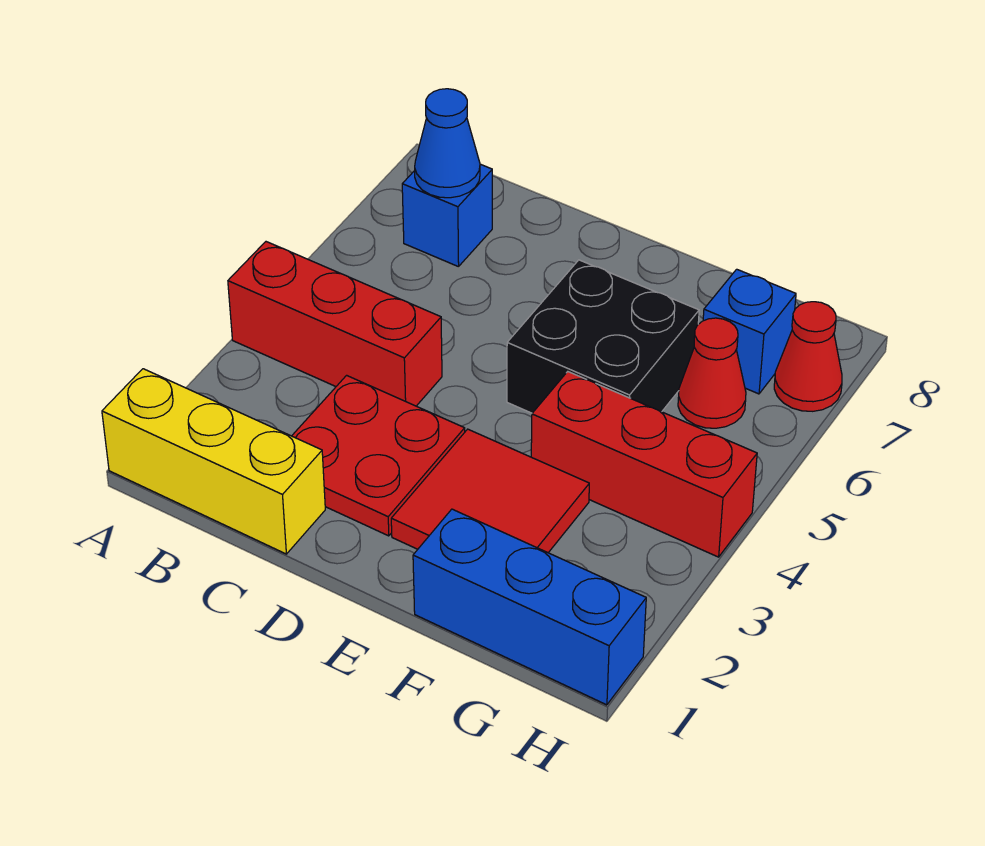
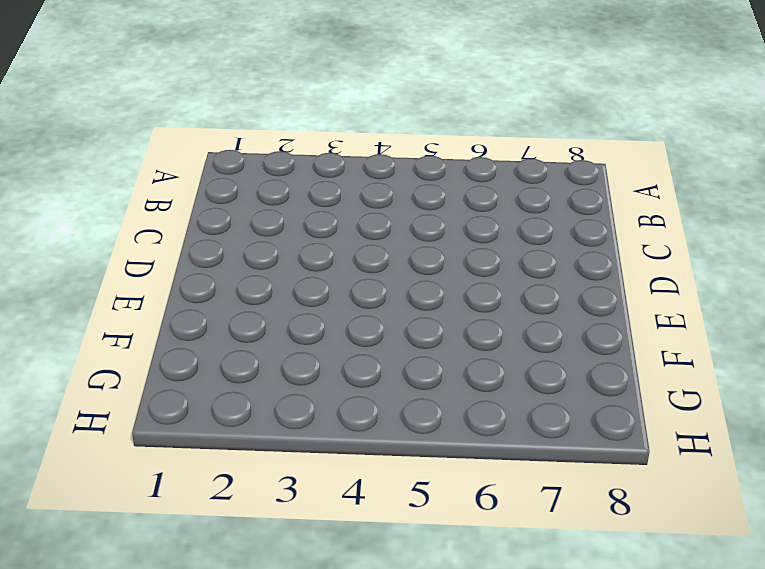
none -> yellow brick A1:C1 level 1
none -> red brick A4:C4 level 1
none -> blue brick B7 level 1

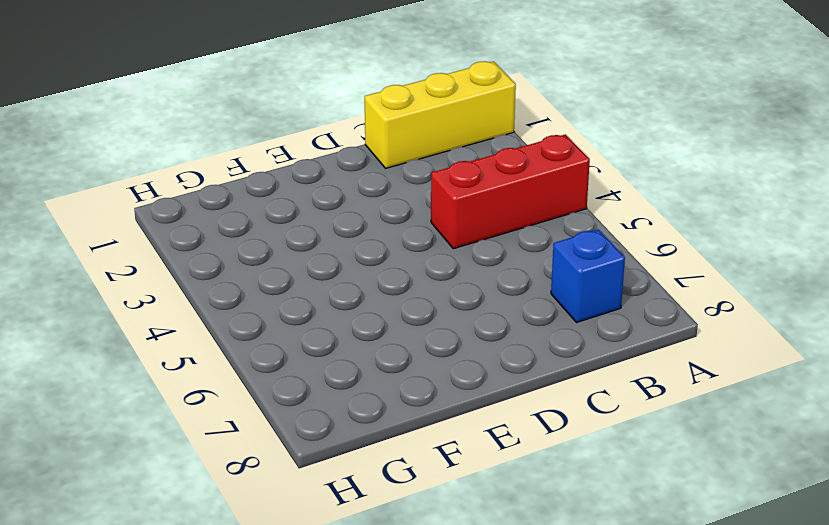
none -> red plate C2:D3 level 1
none -> red tile E2:F3 level 1
none -> black brick E5:F6 level 1

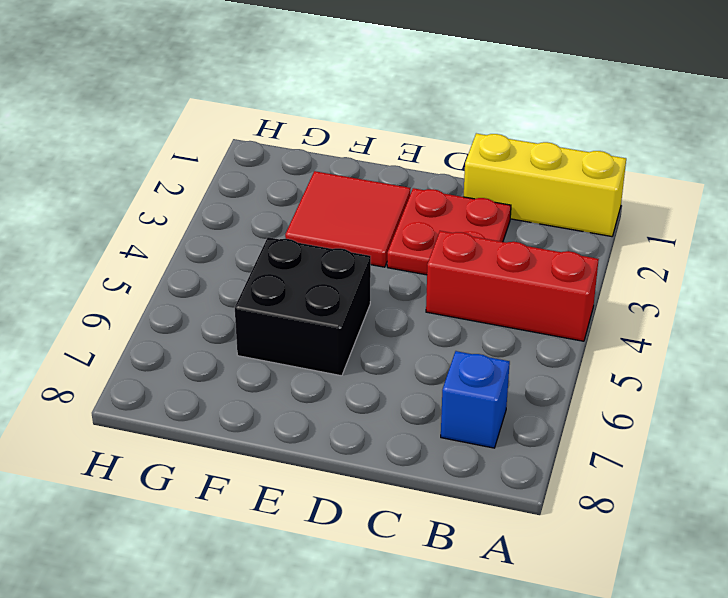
none -> blue brick F1:H1 level 1
none -> red brick F4:H4 level 1
none -> red cone G6 level 1

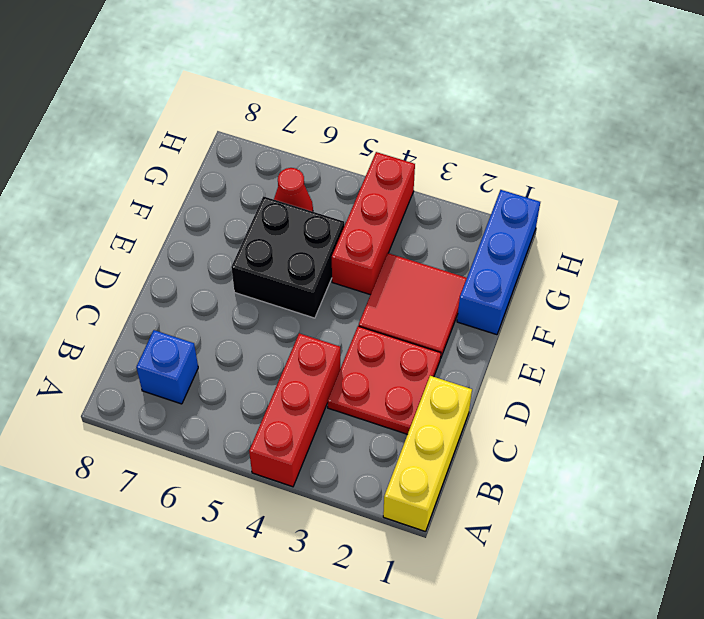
none -> blue brick G7 level 1
none -> red cone H7 level 1
none -> blue cone B7 level 2

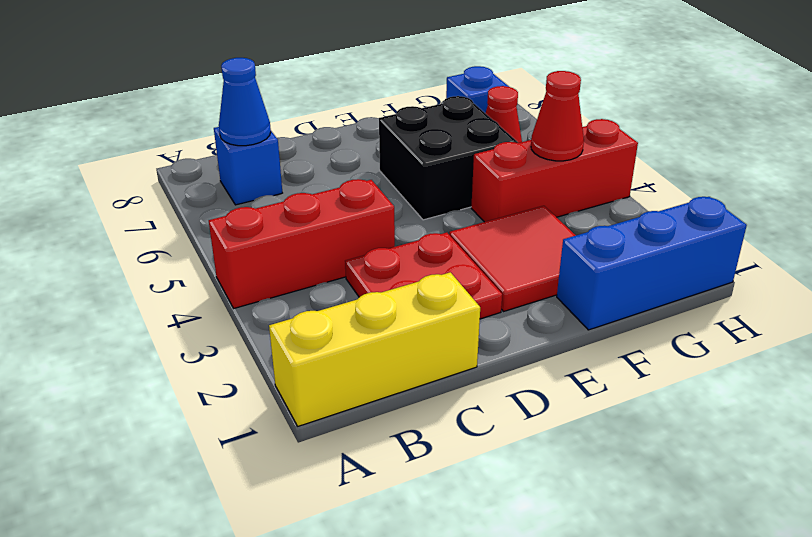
red cone G4 level 2 -> red cone H7 level 1

